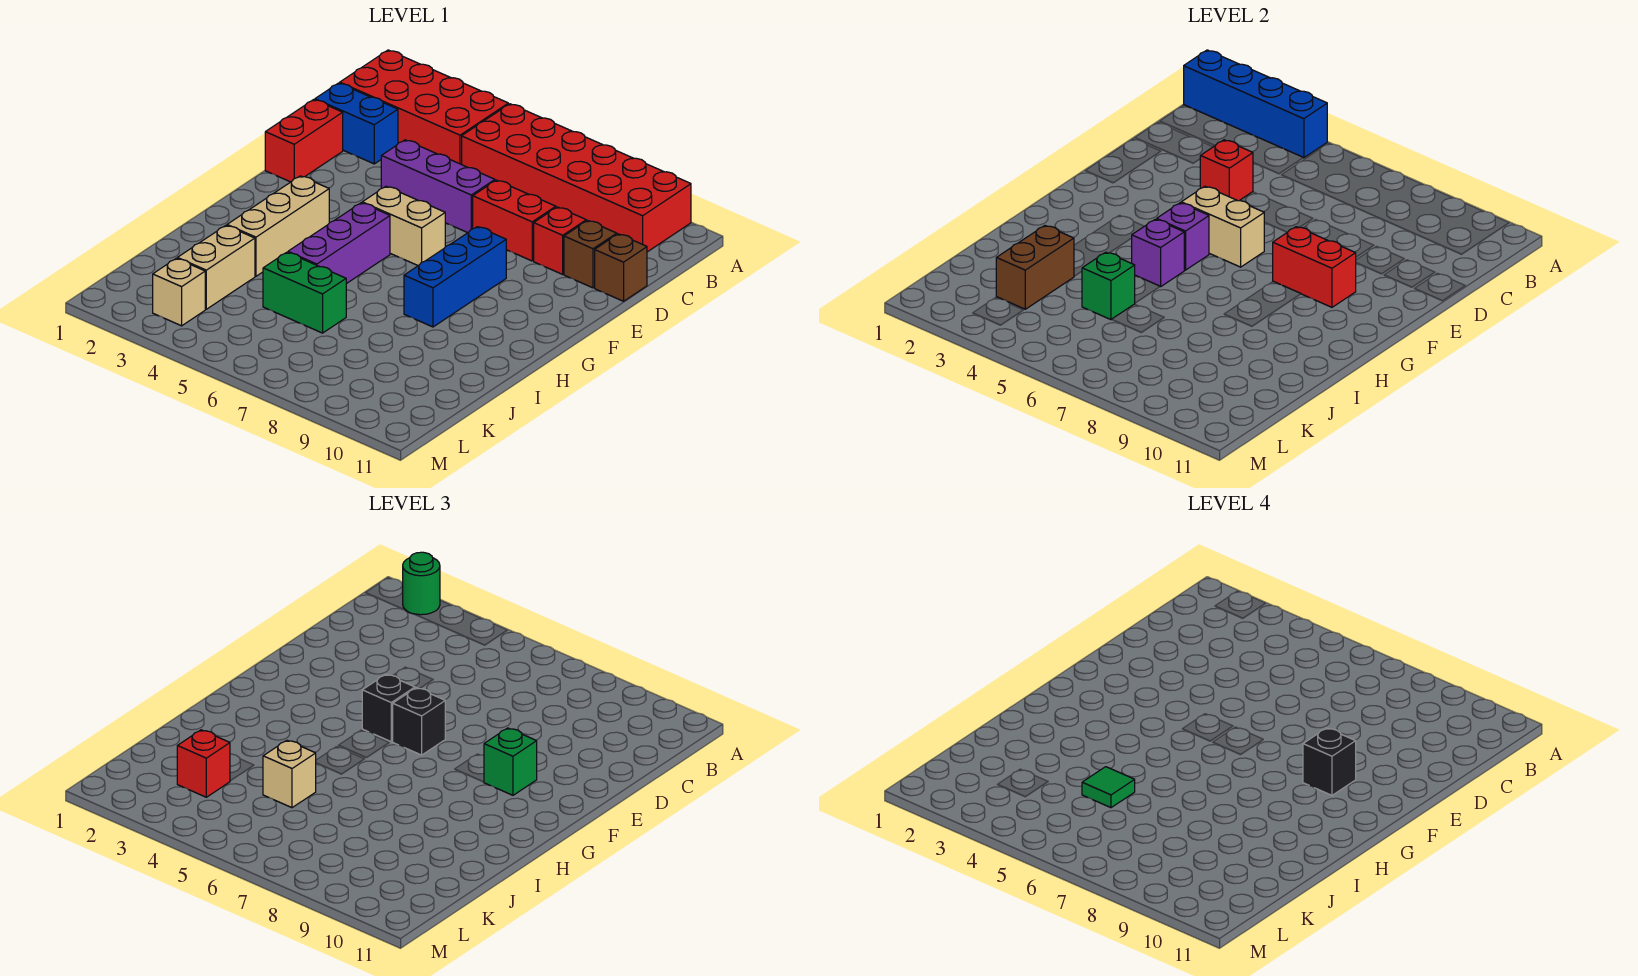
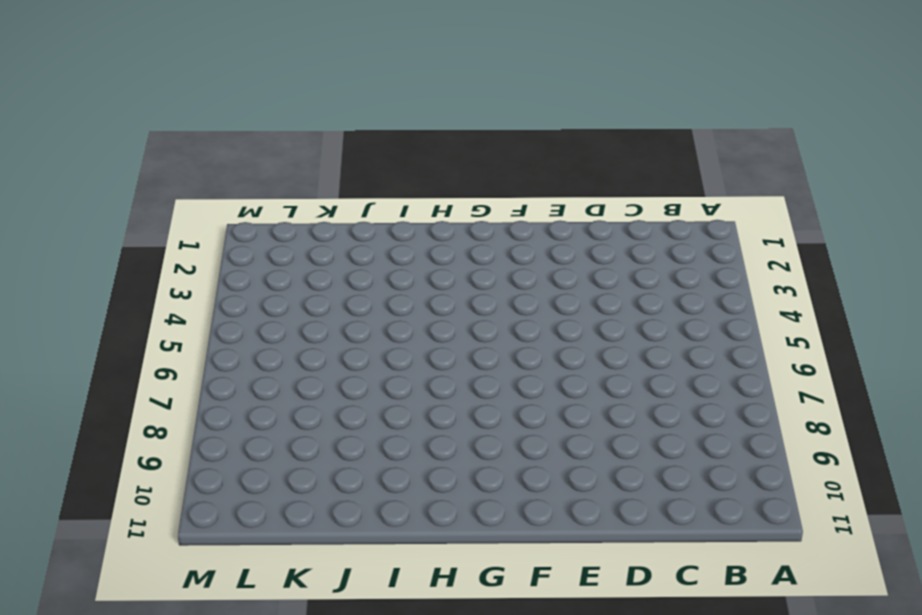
none -> red brick A1:B4 level 1
none -> red brick A5:B10 level 1
none -> blue brick C1:C2 level 1
none -> red brick D1:E1 level 1

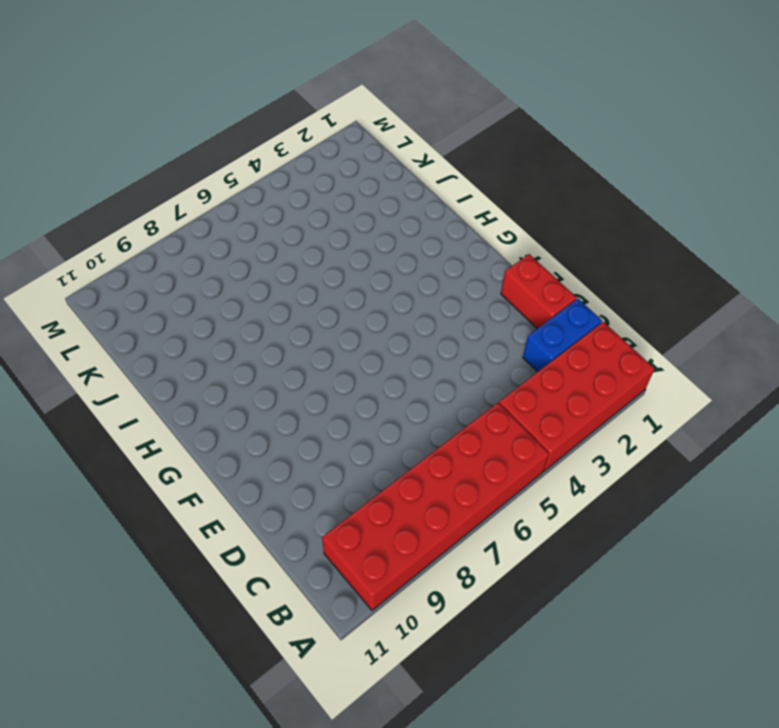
none -> purple brick D4:D6 level 1
none -> red brick D7:D8 level 1
none -> red brick D9 level 1
none -> brown brick D10 level 1

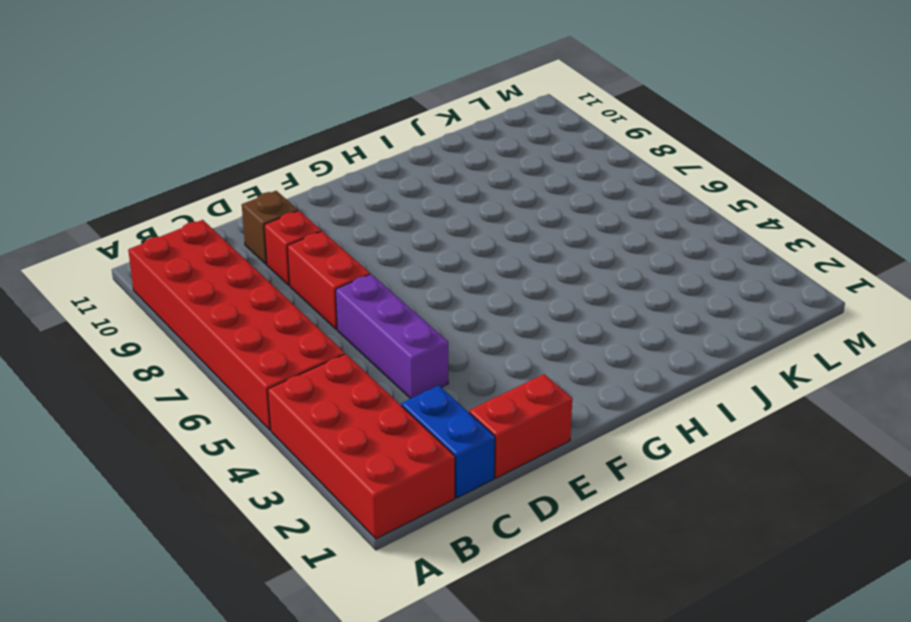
none -> brown brick D11 level 1
none -> tan brick F5:F6 level 1
none -> blue brick F8:H8 level 1
none -> tan brick G3:I3 level 1

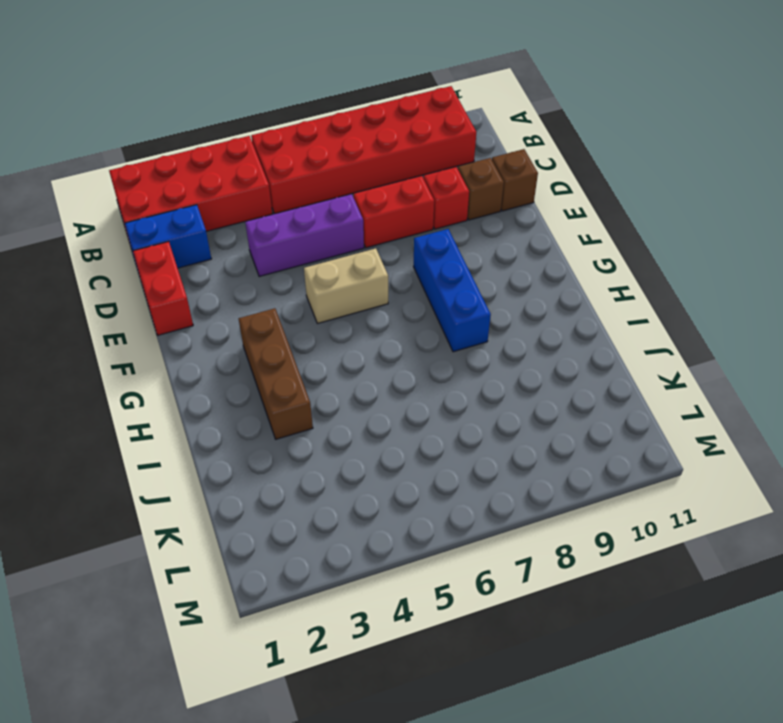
brown brick G3:I3 level 1 -> tan brick G3:I3 level 1
none -> purple brick G5:I5 level 1
none -> tan brick J3:K3 level 1
none -> green brick J5:J6 level 1
none -> tan brick L3 level 1

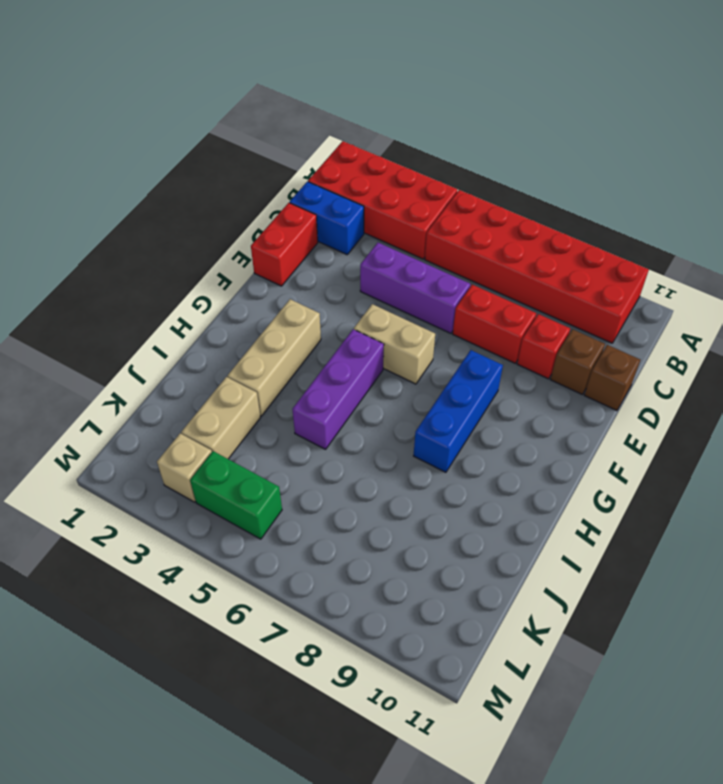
green brick L4:L5 level 1 -> green brick J5:J6 level 1
none -> blue brick A1:A4 level 2
none -> red brick D4 level 2
none -> tan brick F5:F6 level 2
none -> red brick F8:F9 level 2

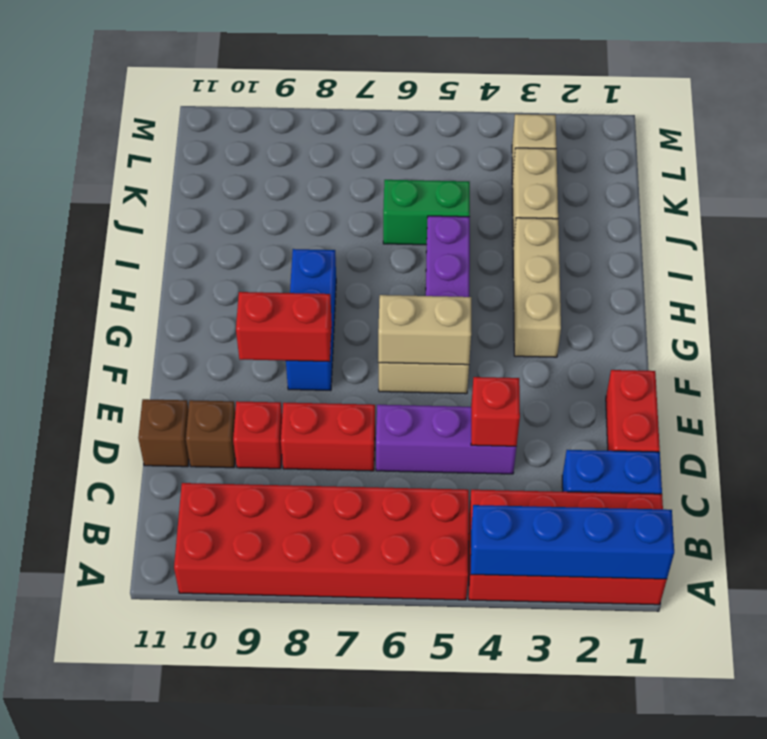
none -> purple brick G5 level 2
none -> purple brick H5 level 2
none -> brown brick J3:K3 level 2
none -> green brick J5 level 2

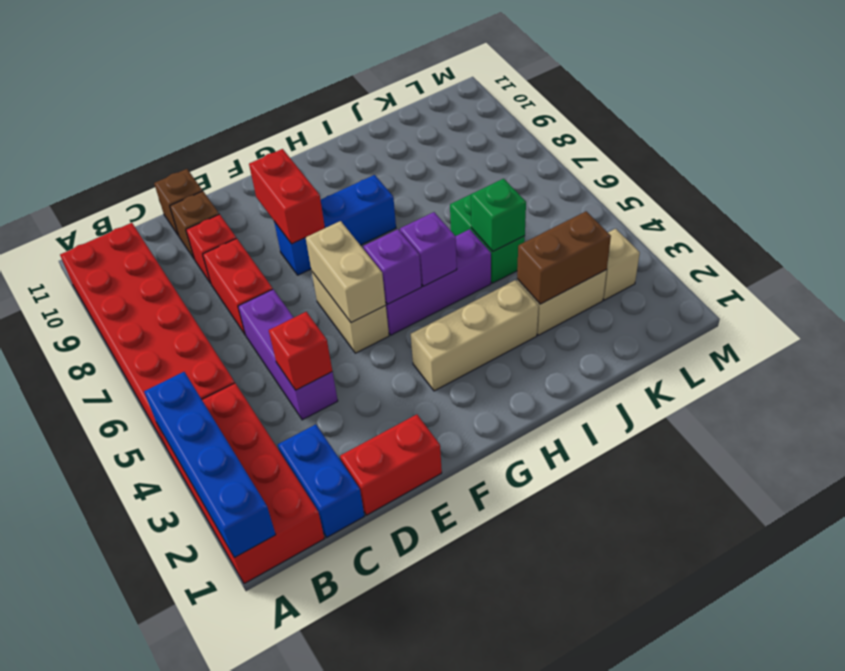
none -> green round brick A2 level 3
none -> black brick F5 level 3
none -> black brick F6 level 3
none -> green brick F9 level 3

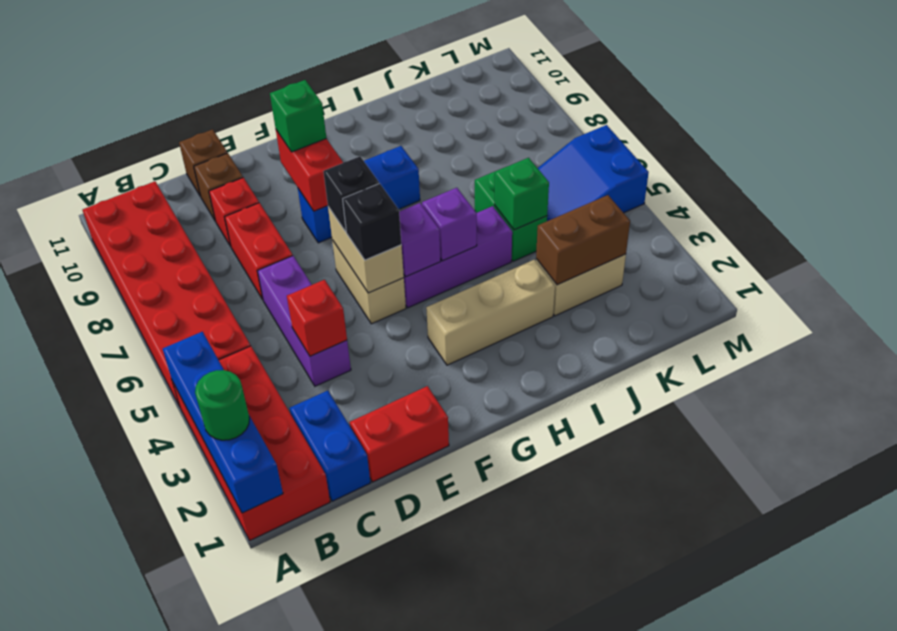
blue slope K5:M6 level 1 top M -> none
none -> tan brick L3 level 1
none -> tan brick J5 level 3
none -> red brick K3 level 3
none -> black brick F9 level 4

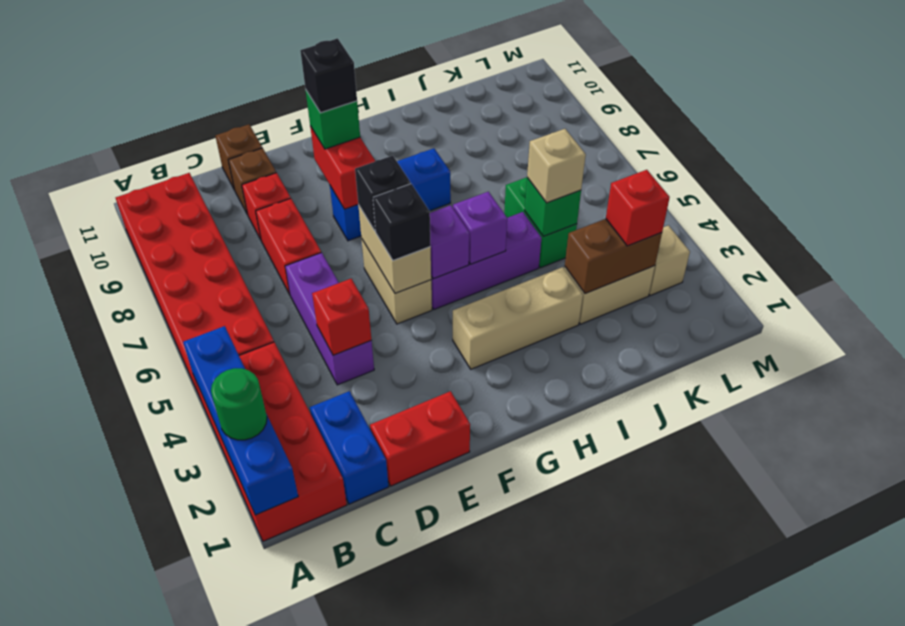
none -> green tile J5 level 4

